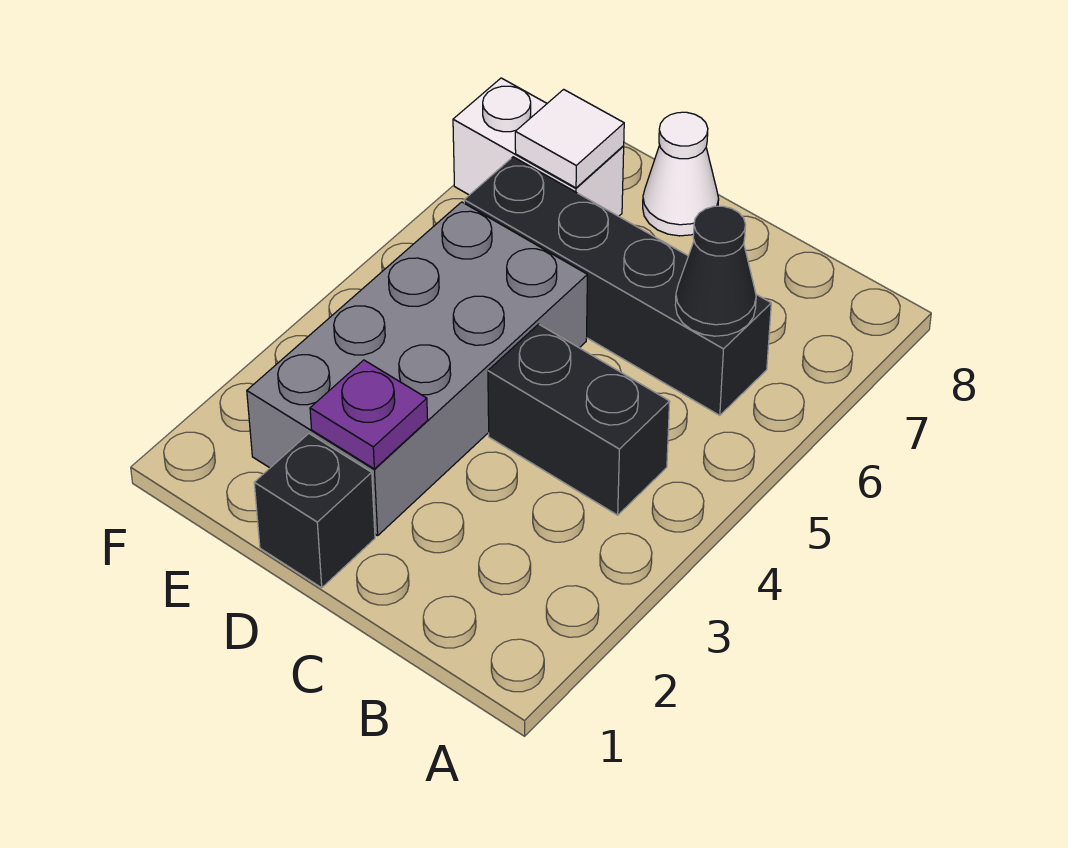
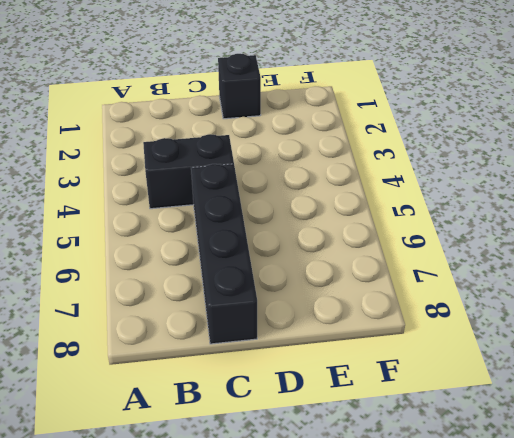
black brick C5:C8 level 1 -> black brick B6:E6 level 1
none -> grey brick D2:E5 level 1
none -> white cone D8 level 1

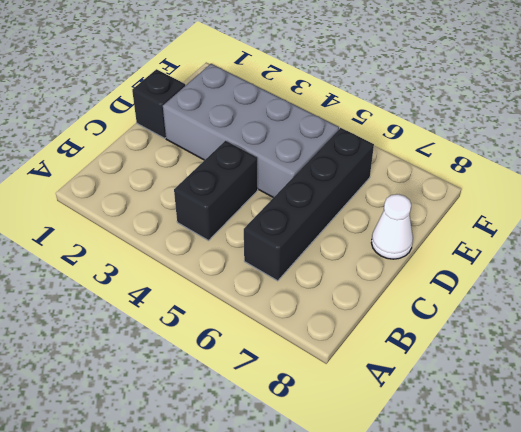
none -> white brick E7:F7 level 1
none -> black cone B6 level 2

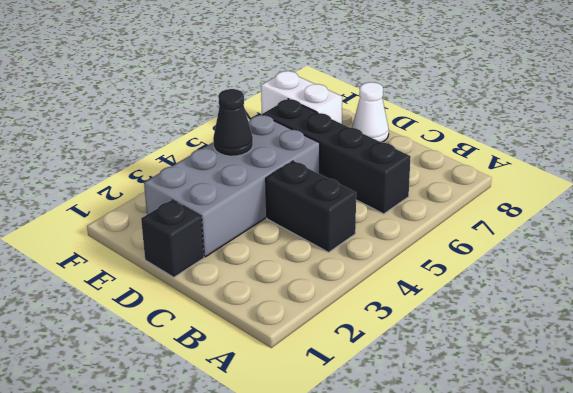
black cone E4 level 2 -> black cone B6 level 2
none -> purple plate D2 level 2
none -> white tile E7 level 2

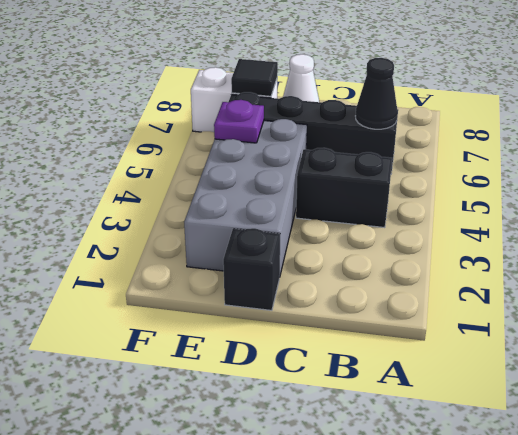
purple plate E5 level 2 -> purple plate D2 level 2
black tile E7 level 2 -> white tile E7 level 2

